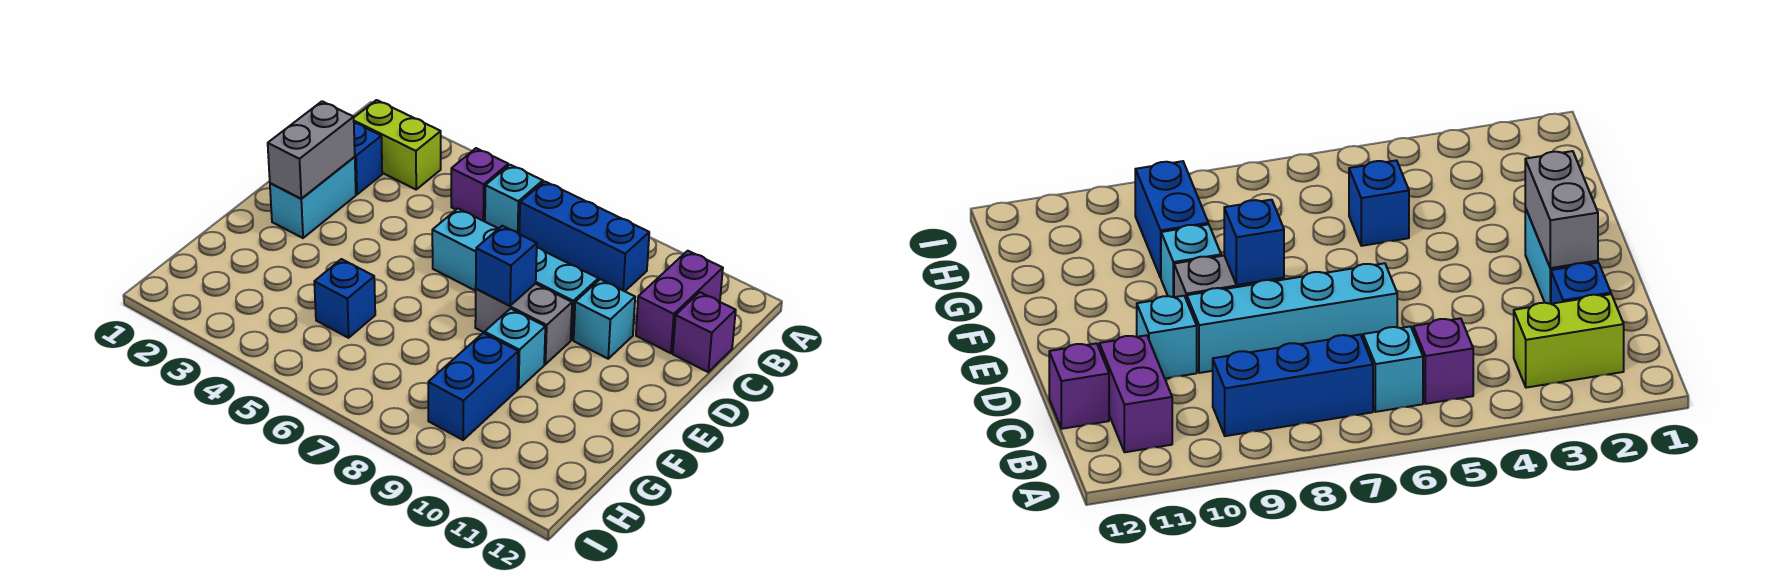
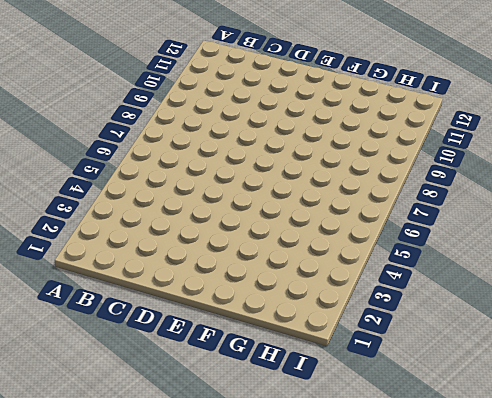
none -> lime brick B2:B3 level 1
none -> purple brick B5 level 1
none -> cyan brick B6 level 1

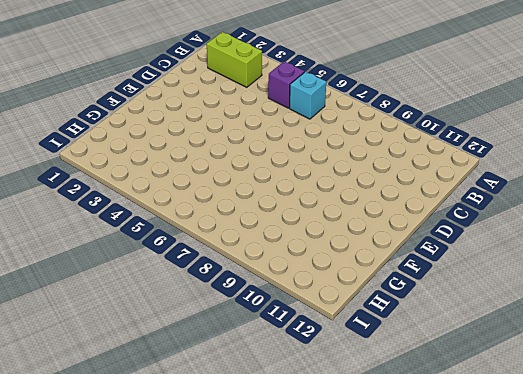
none -> blue brick B7:B9 level 1
none -> purple brick B11:C11 level 1
none -> blue brick C2 level 1

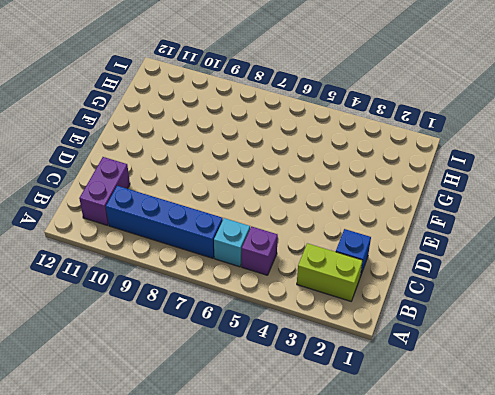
blue brick B7:B10 level 1 -> blue brick B7:B9 level 1
none -> purple brick C12 level 1
none -> cyan brick D2:E2 level 1
none -> cyan brick D6:D9 level 1

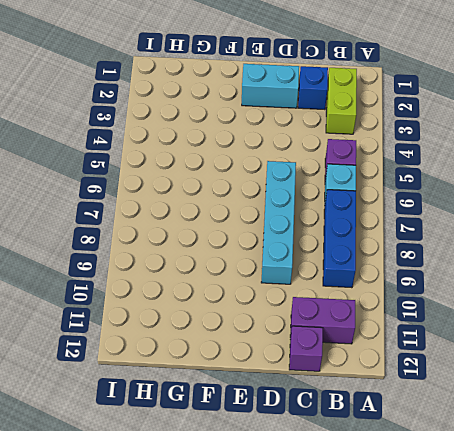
none -> cyan brick D10 level 1
none -> grey brick E8:E9 level 1
none -> cyan brick F9 level 1

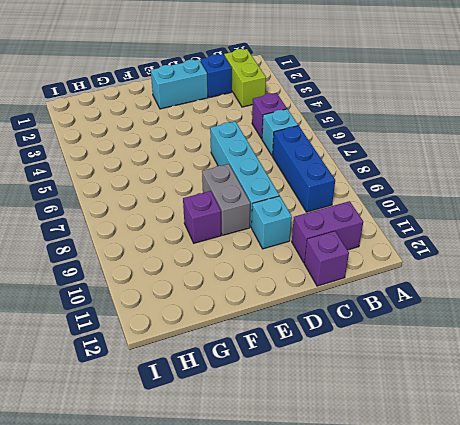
purple brick F9 level 1 -> cyan brick F9 level 1
none -> blue brick G5 level 1
none -> blue brick G9:H9 level 1
none -> grey brick D2:E2 level 2

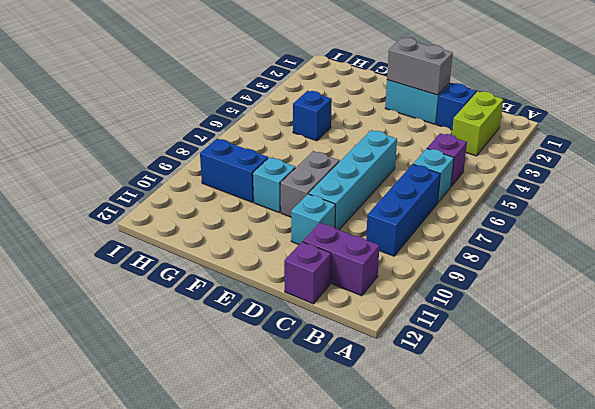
none -> blue brick E8 level 2

